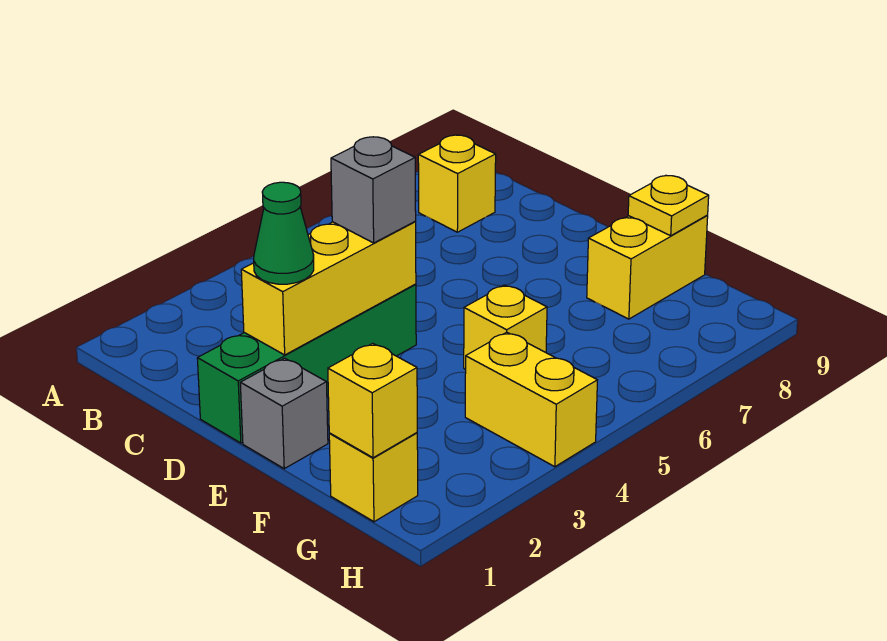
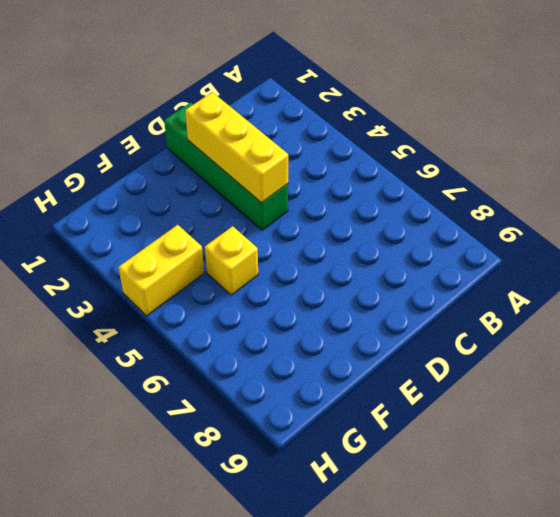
none -> yellow brick B8 level 1
none -> grey brick E1 level 1
none -> yellow brick F8:F9 level 1

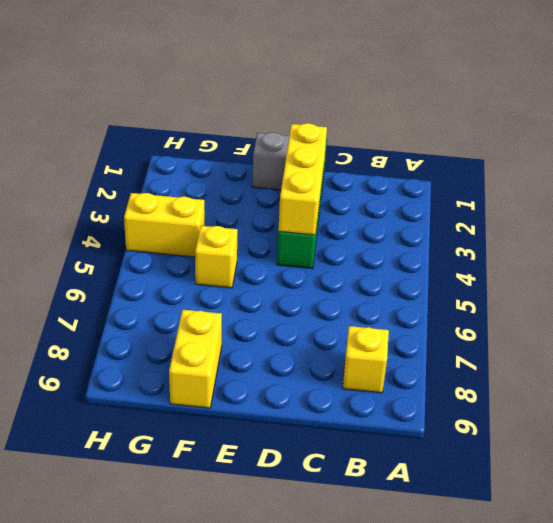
none -> yellow brick G1 level 1
none -> yellow plate F9 level 2
none -> yellow brick G1 level 2

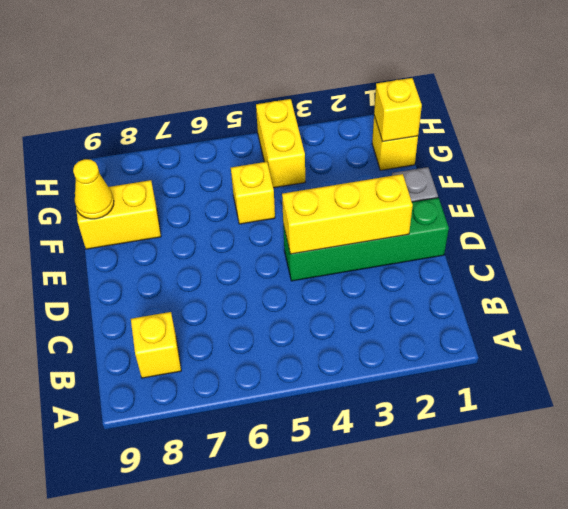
yellow cone F9 level 2 -> yellow plate F9 level 2
none -> green cone D2 level 3
none -> grey brick D4 level 3

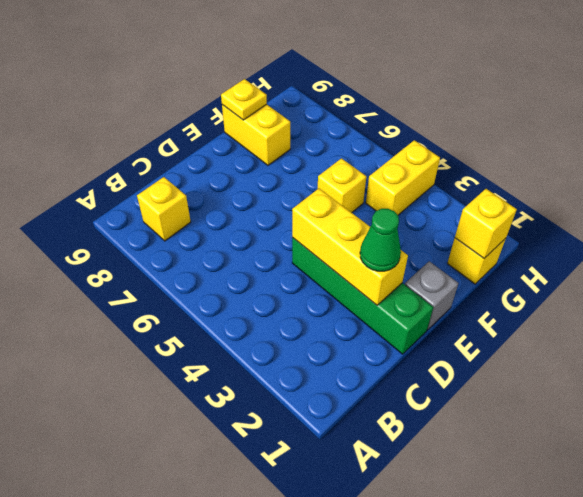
none -> grey brick D4 level 3

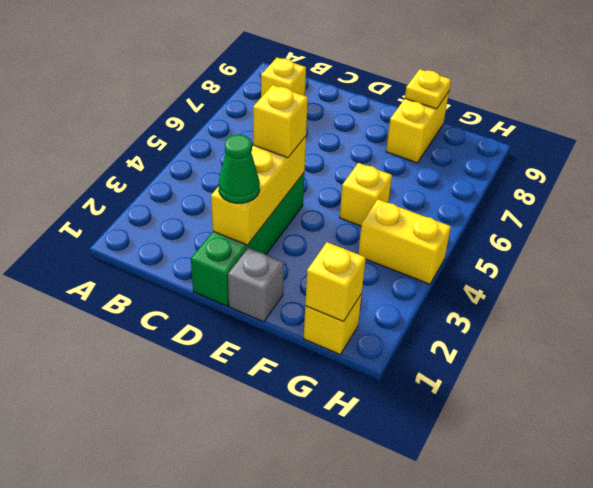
yellow brick D4 level 3 -> grey brick D4 level 3

